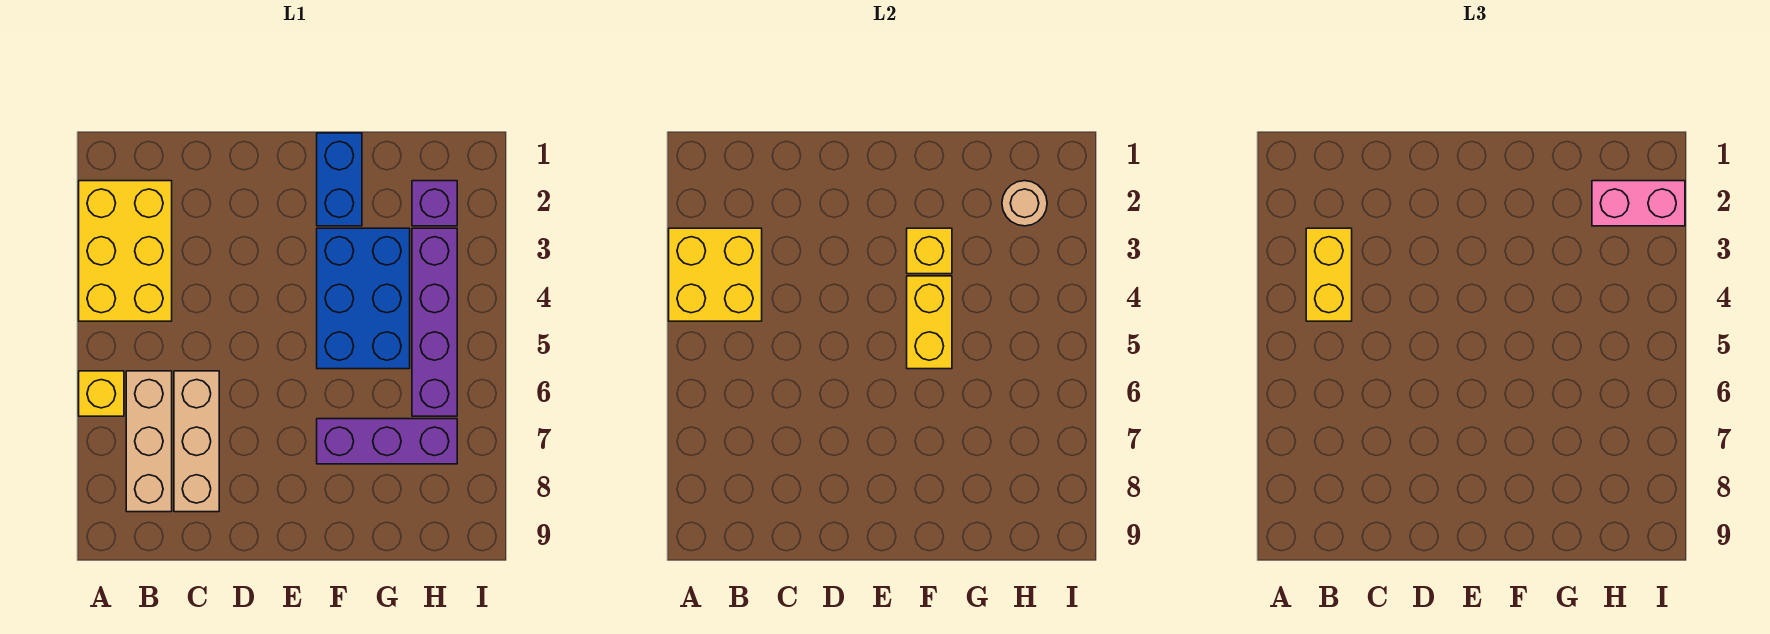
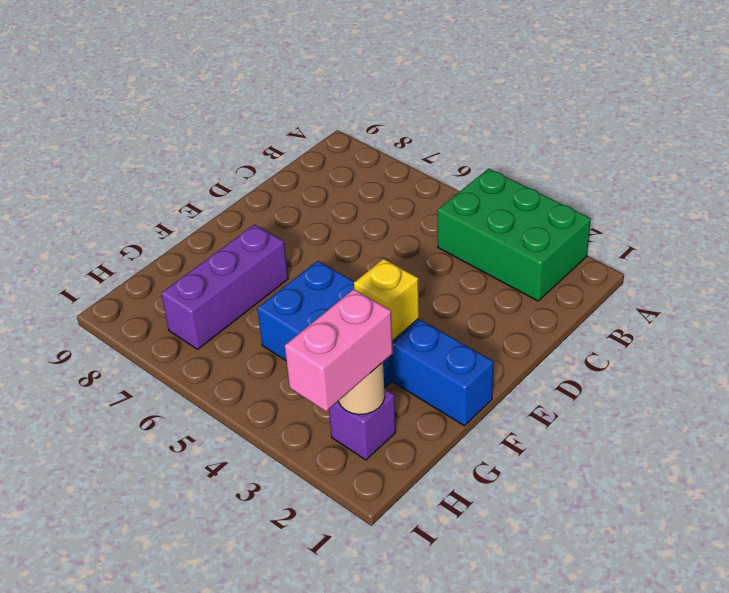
green brick A2:B4 level 1 -> yellow brick A2:B4 level 1
none -> yellow brick A6 level 1
none -> tan brick B6:B8 level 1
none -> tan brick C6:C8 level 1

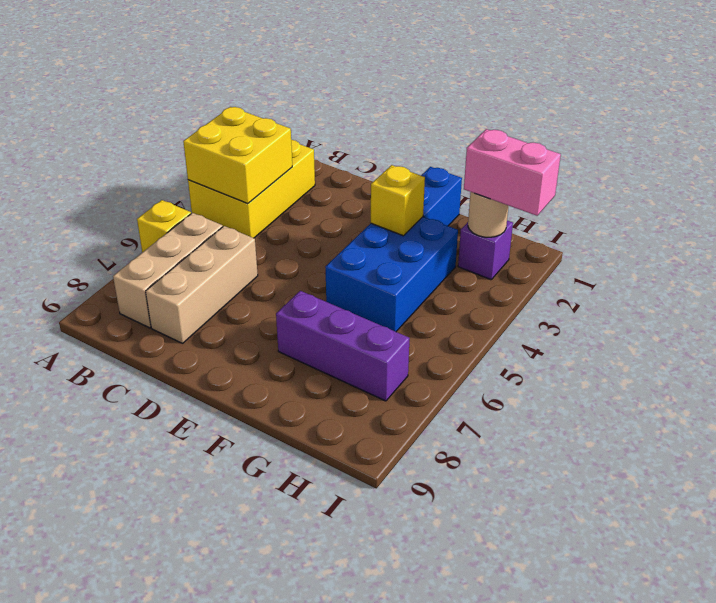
none -> purple brick H3:H6 level 1
none -> yellow brick F4:F5 level 2
none -> yellow brick B3:B4 level 3

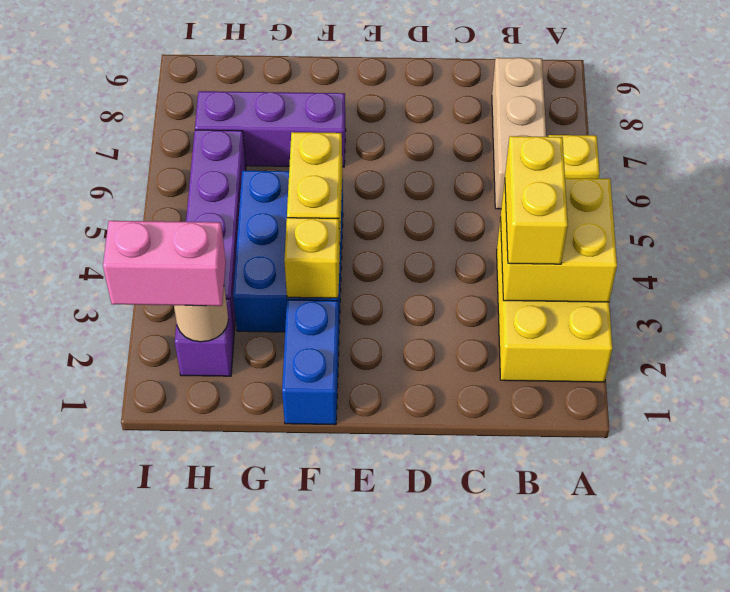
none -> tan brick C6:C8 level 1

